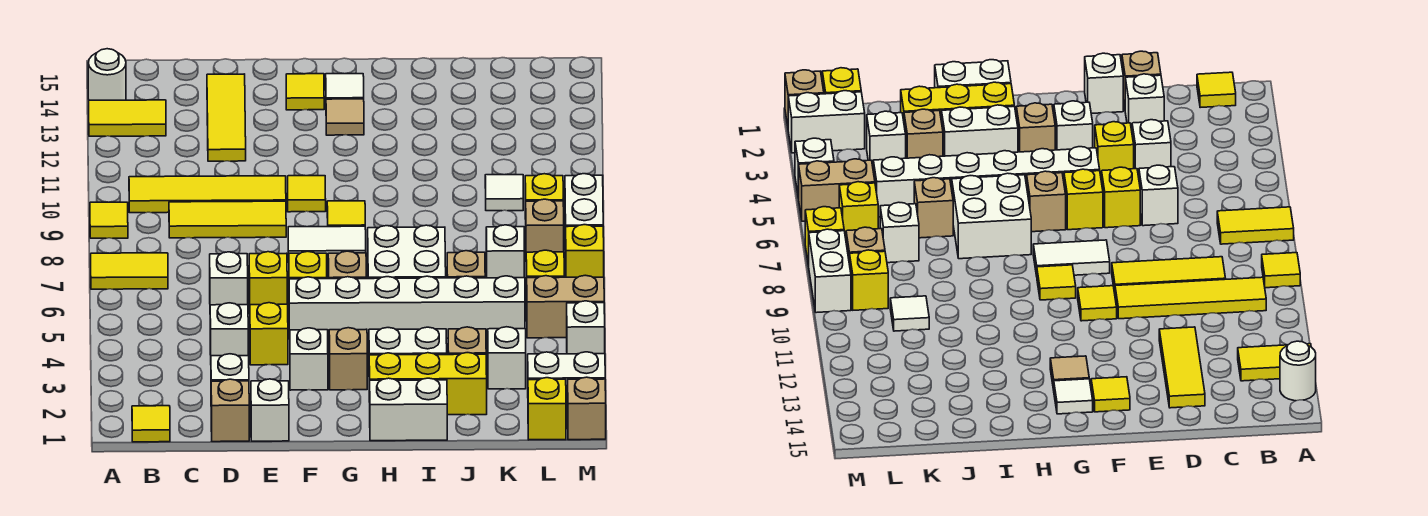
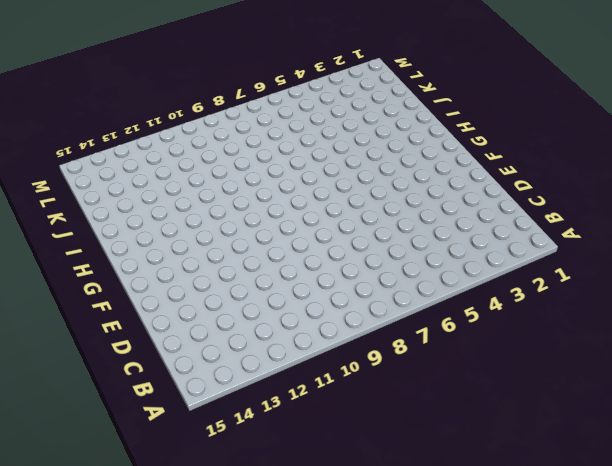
none -> yellow tile A7:B7 level 1
none -> yellow tile A9 level 1
none -> yellow tile A13:B13 level 1
none -> white round brick A14 level 1

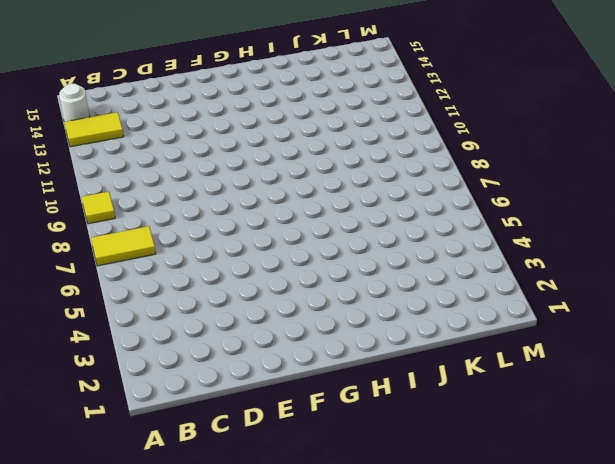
none -> yellow tile B1 level 1
none -> yellow tile B10:E10 level 1
none -> yellow tile C9:E9 level 1
none -> tan brick D1 level 1

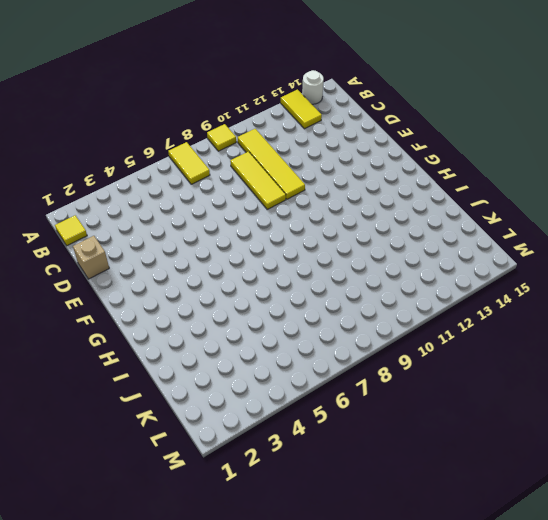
none -> white brick D2 level 1
none -> white brick D4 level 1
none -> white brick D6 level 1
none -> yellow tile D12:D14 level 1

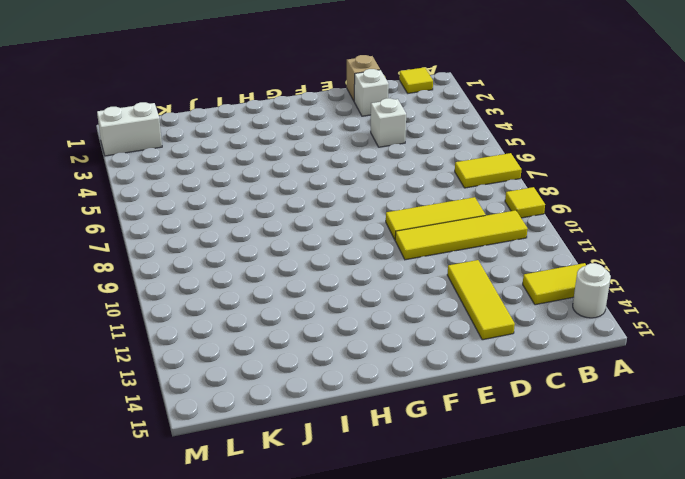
none -> white brick D6 level 1
none -> white brick E1 level 1
none -> yellow brick E4 level 1
none -> yellow brick E6 level 1

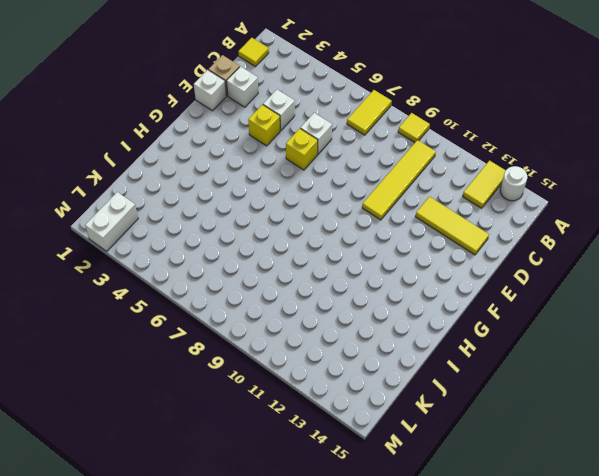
none -> yellow tile C9:E9 level 1
none -> white brick F3 level 1
none -> white brick F5:K5 level 1
none -> yellow brick F6 level 1

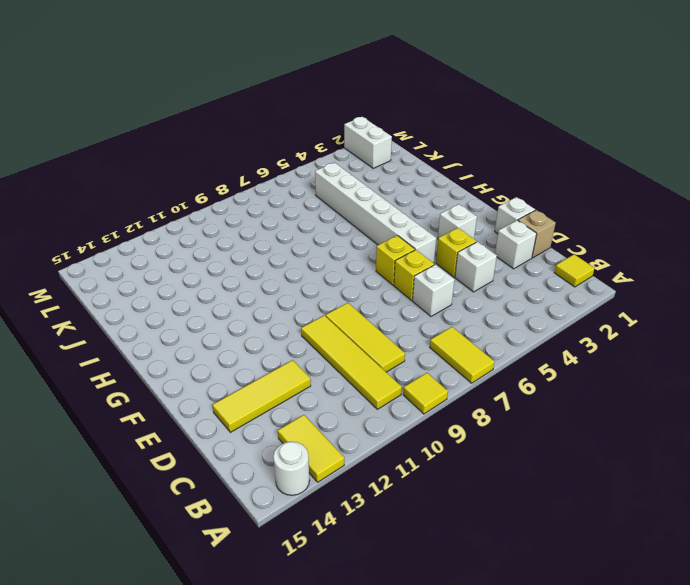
none -> white tile F8:G8 level 1
none -> yellow tile F10 level 1
none -> yellow tile F14 level 1
none -> tan brick G3 level 1

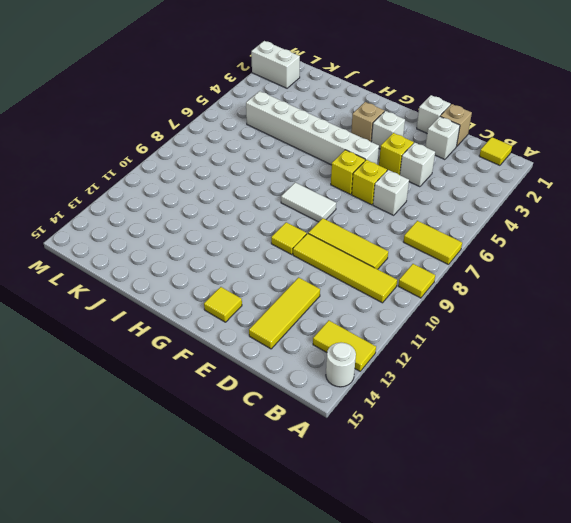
none -> tan brick G6 level 1
none -> yellow tile G9 level 1
none -> tan tile G13 level 1
none -> white tile G14 level 1

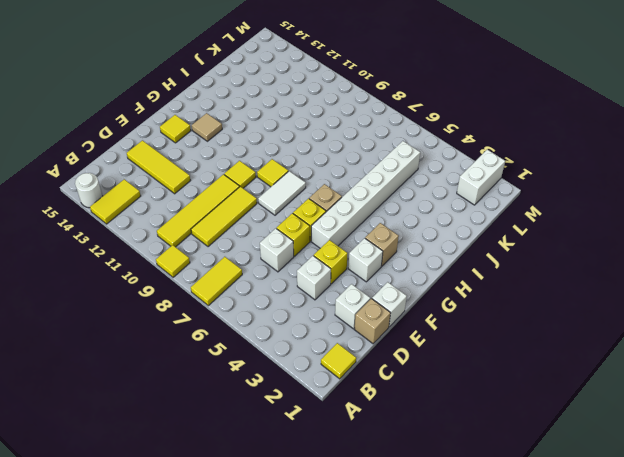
none -> white tile G14 level 1
none -> white brick H1:I1 level 1
none -> yellow brick H2:J2 level 1
none -> white brick H3:I3 level 1

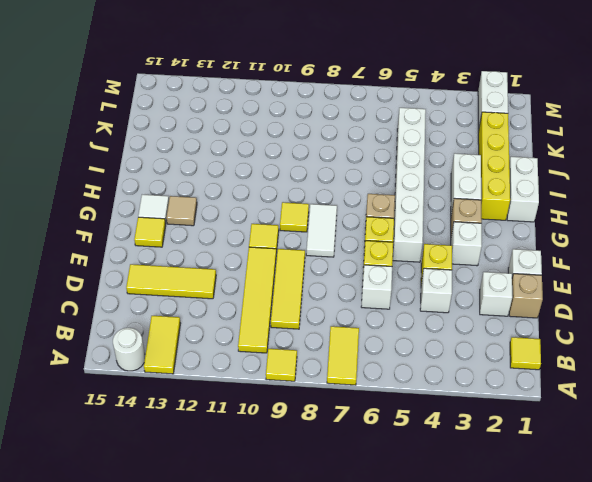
yellow brick H2:K2 level 1 -> yellow brick H2:J2 level 1
none -> white brick H6:I7 level 1
none -> tan brick J3 level 1
none -> tan brick J6 level 1
none -> white brick K3 level 1

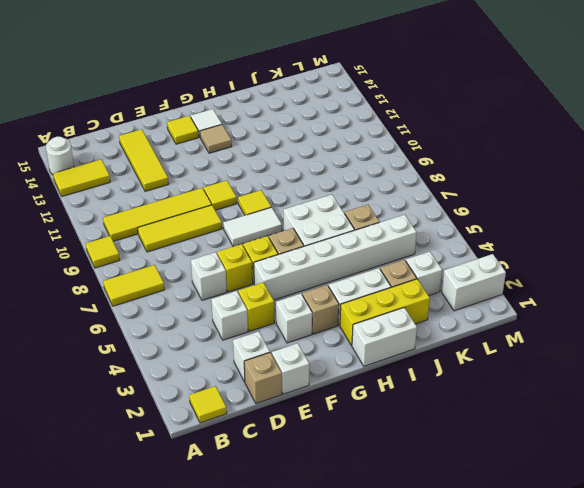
none -> white brick K7 level 1
none -> white tile K10 level 1
none -> yellow brick L1 level 1
none -> tan brick L5:M5 level 1

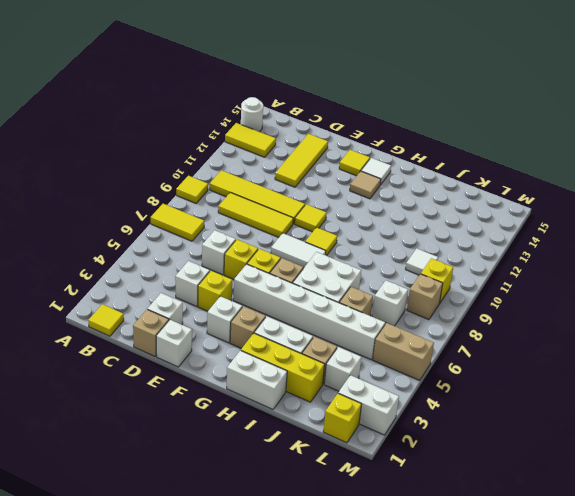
none -> yellow brick L6 level 1
none -> tan brick M1 level 1
none -> white brick M4 level 1
none -> yellow brick M7 level 1

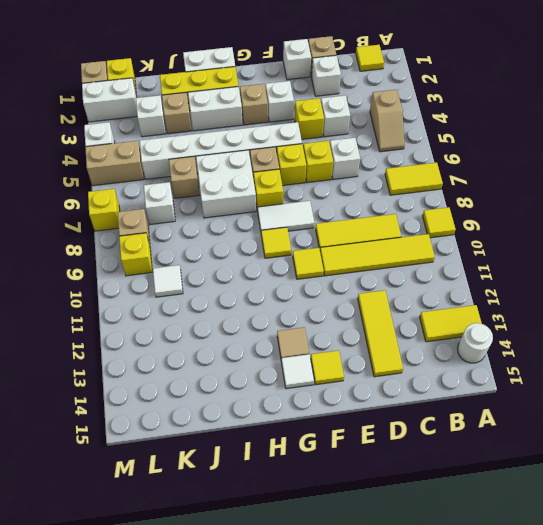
tan slope B4:B5 level 1 top 4 -> none
yellow brick G7 level 1 -> yellow brick L6 level 1
none -> white brick M8:M9 level 1

